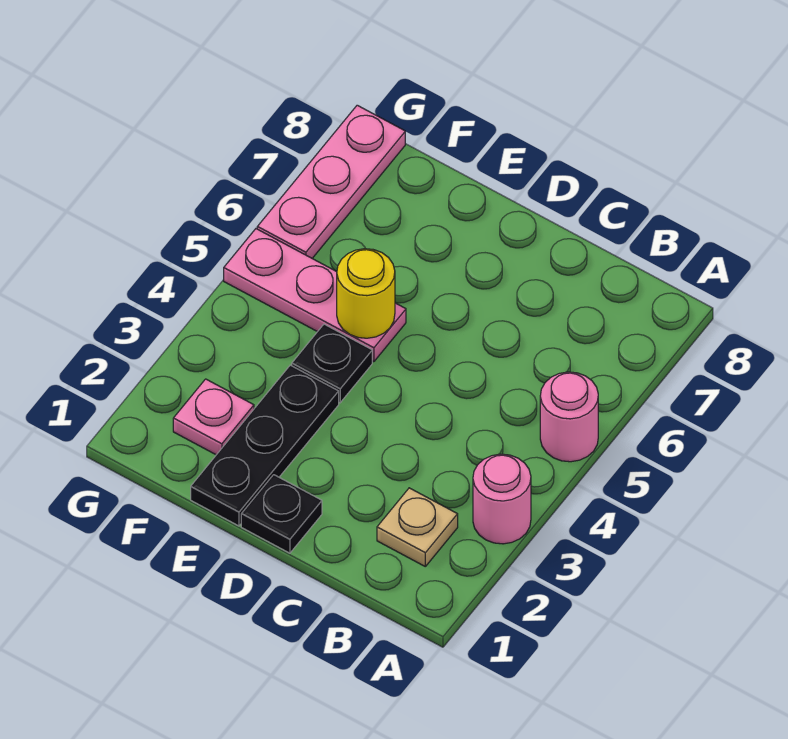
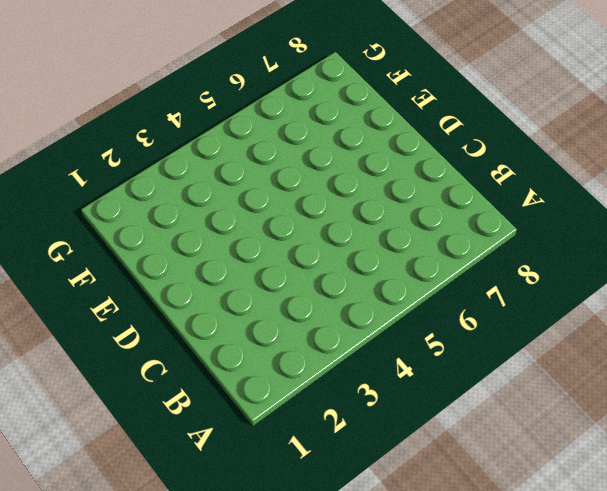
none -> pink round brick A3 level 1
none -> pink round brick A5 level 1

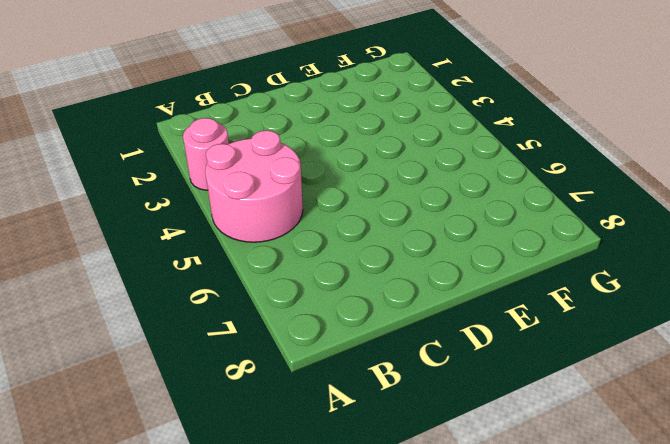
pink round brick A4:B5 level 1 -> pink round brick A5 level 1
none -> tan plate B2 level 1
none -> black plate D1 level 1

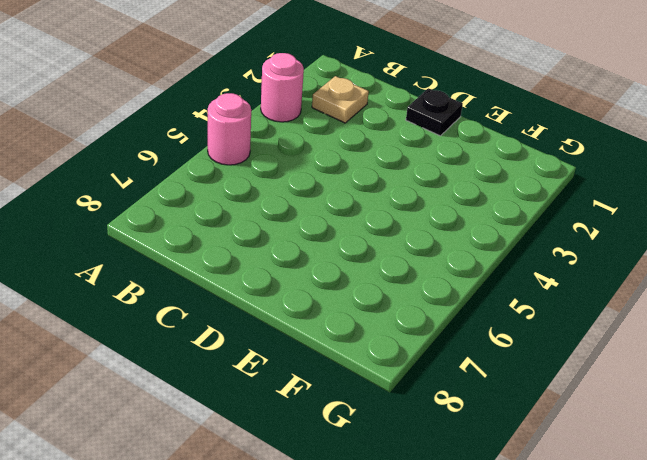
none -> black plate E1:E3 level 1
none -> black plate E4 level 1

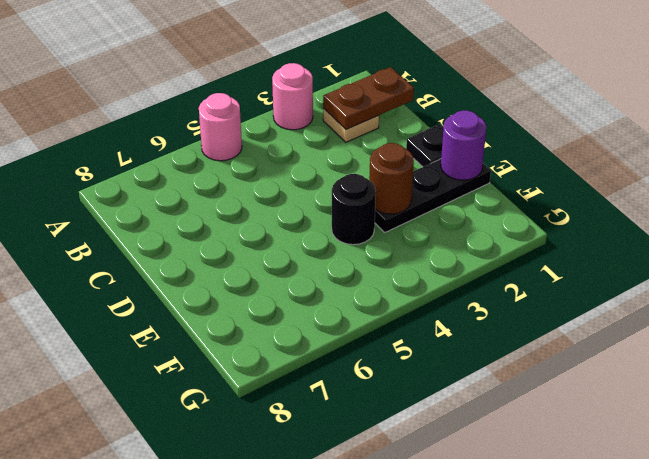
brown plate B1:B2 level 2 -> none
purple round brick E1 level 2 -> none
brown round brick E3 level 2 -> none
black round brick E4 level 1 -> black plate E4 level 1
none -> pink plate E5:G5 level 1
none -> pink plate F2 level 1

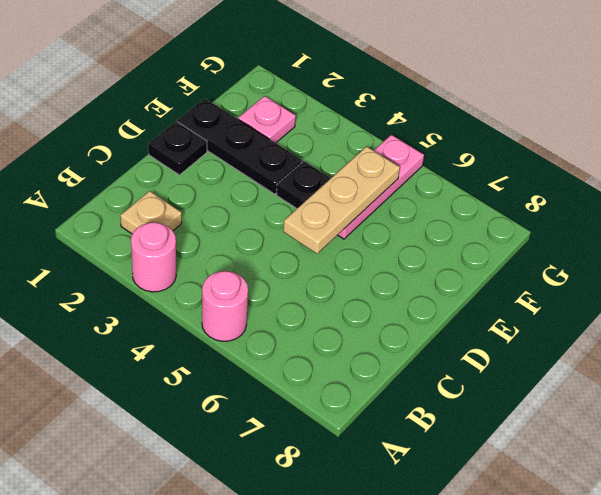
tan plate D5:F5 level 2 -> yellow round brick E5 level 2
none -> pink plate G6:G8 level 1

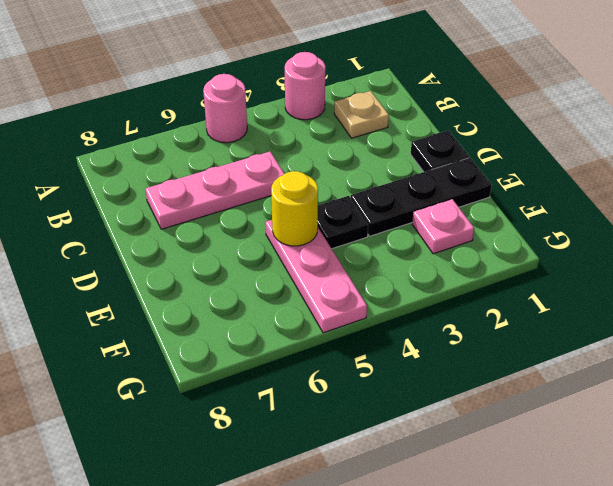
pink plate C5:C7 level 1 -> pink plate G6:G8 level 1

